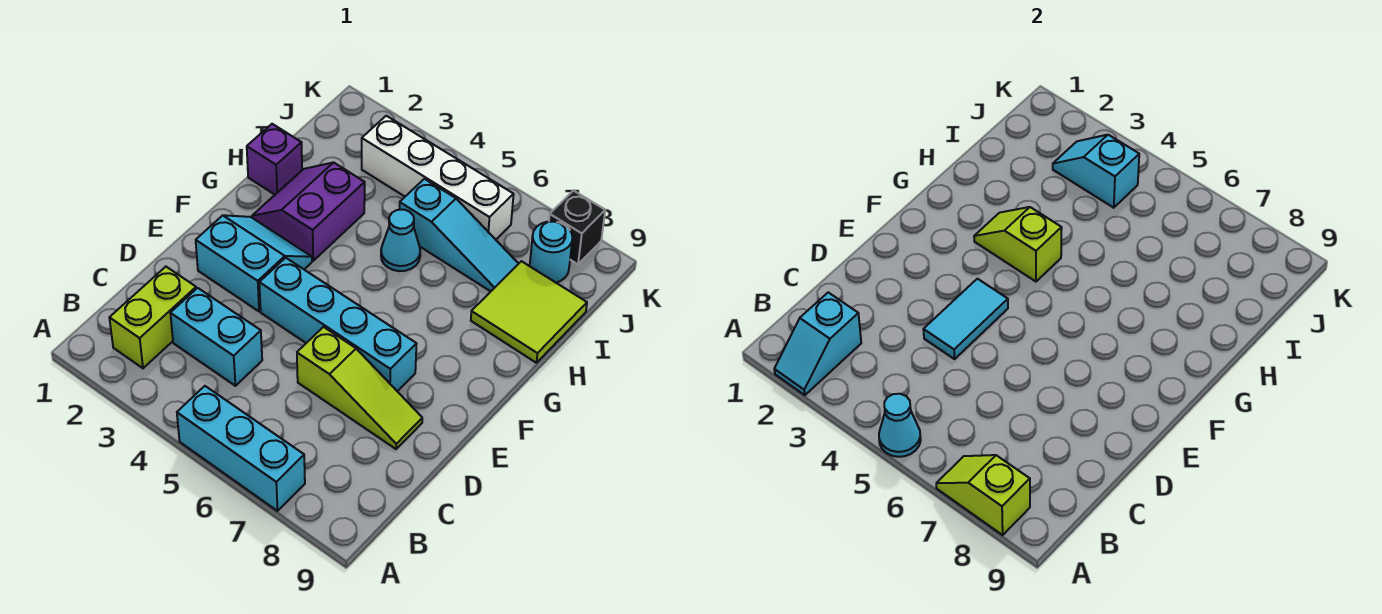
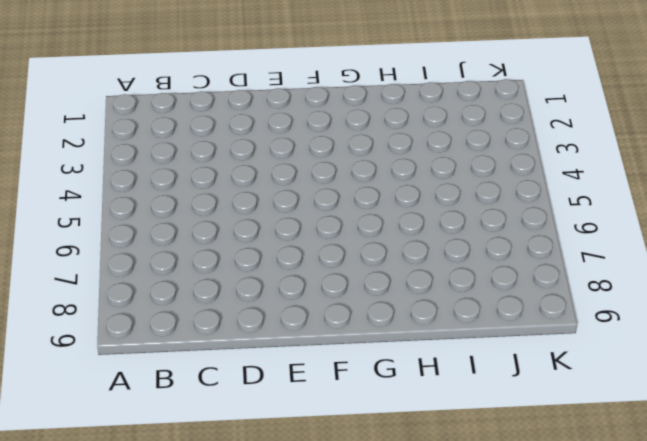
none -> cyan brick A5:A7 level 1
none -> lime brick B2:C2 level 1
none -> cyan brick C3:C4 level 1

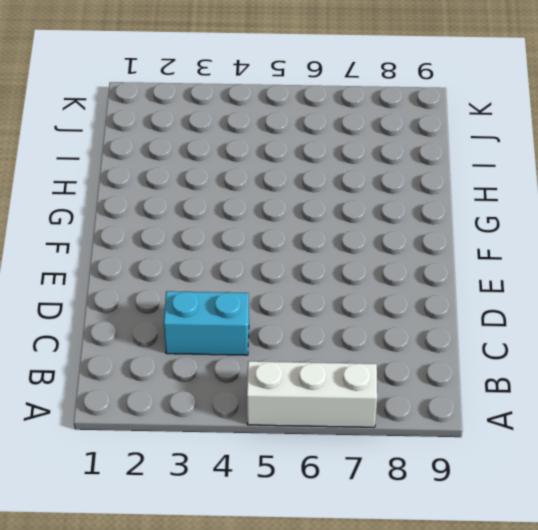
white brick A5:A7 level 1 -> cyan brick A5:A7 level 1
none -> lime brick B2:C2 level 1
none -> lime slope D6:D8 level 1 top 6
none -> cyan slope E2:F3 level 1 top E

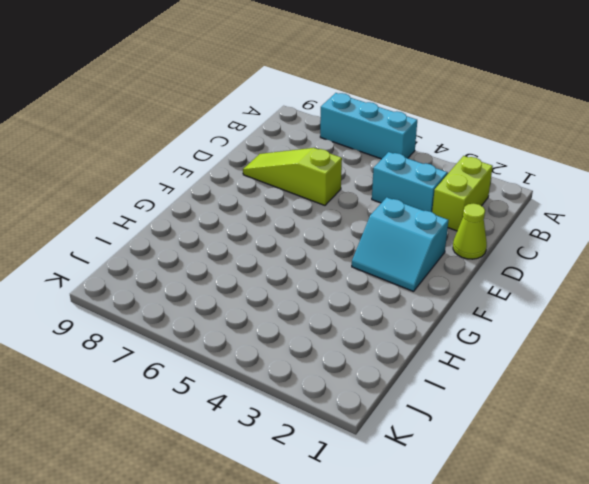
lime cone D1 level 1 -> none
none -> cyan brick E4:E7 level 1
none -> purple slope G2:H3 level 1 top 3
none -> purple brick H1 level 1

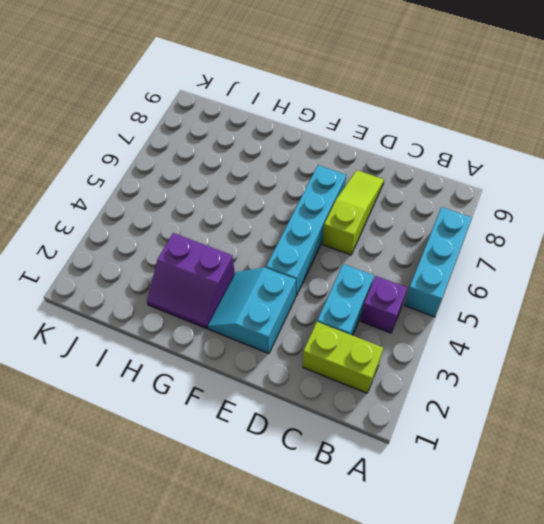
purple brick B4 level 1 -> purple brick H1 level 1
none -> cyan cone H5 level 1
none -> lime tile H8:I9 level 1
none -> cyan slope I5:I7 level 1 top 5

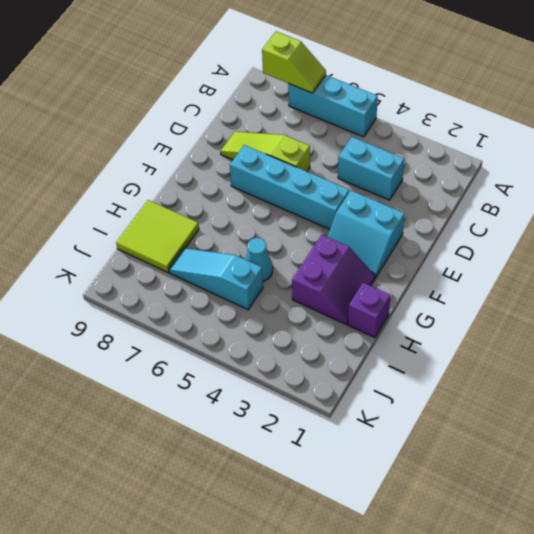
none -> lime brick B2:C2 level 1
none -> white brick J3:J6 level 1
none -> cyan round brick J8 level 1

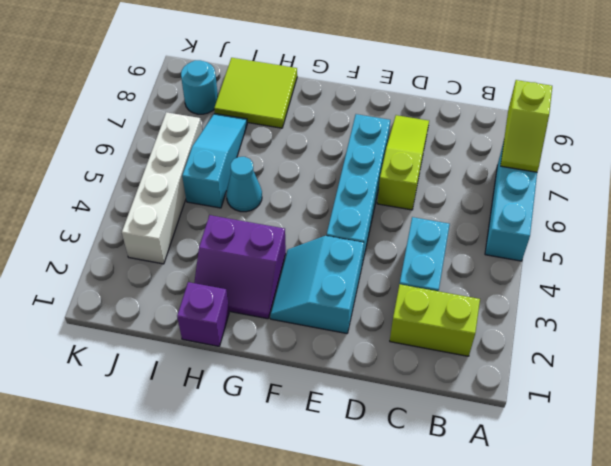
none -> black brick K8 level 1
none -> cyan slope A2:B2 level 2 top B
none -> cyan cone A5 level 2

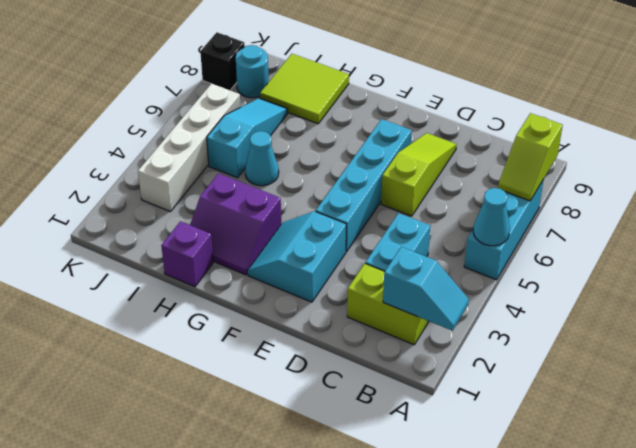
none -> cyan tile D4:E4 level 2
none -> lime slope G3:G4 level 2 top 4
none -> cyan slope J3:J4 level 2 top 4

